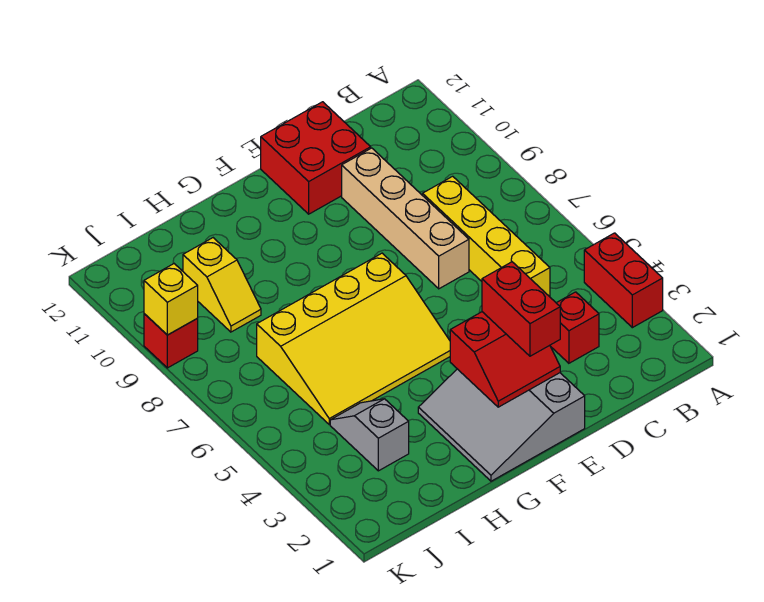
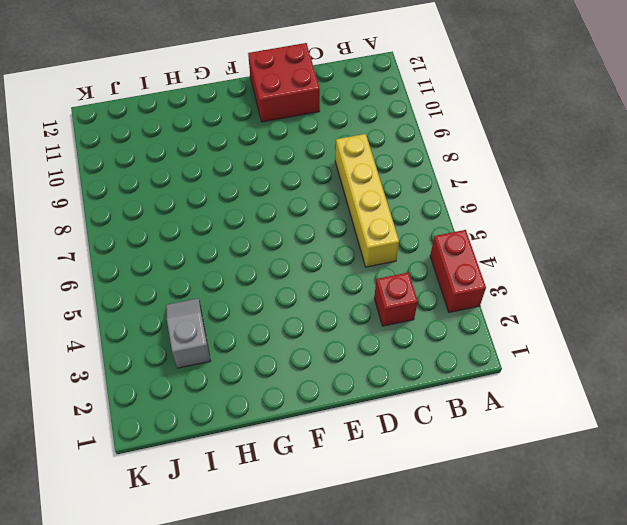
none -> tan brick D7:D10 level 1
none -> grey slope E1:G3 level 1 top E
none -> yellow slope F5:I7 level 1 top 7

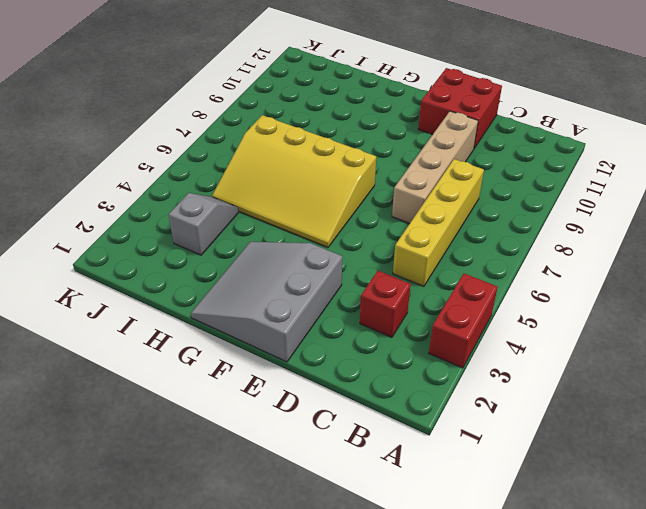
none -> yellow slope I9:I10 level 1 top 10
none -> red brick K9 level 1
none -> red slope E2:F3 level 2 top 3

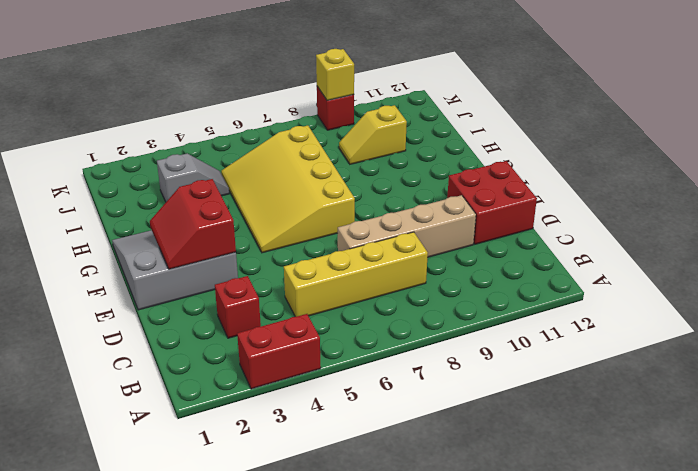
none -> red brick E2:E3 level 3

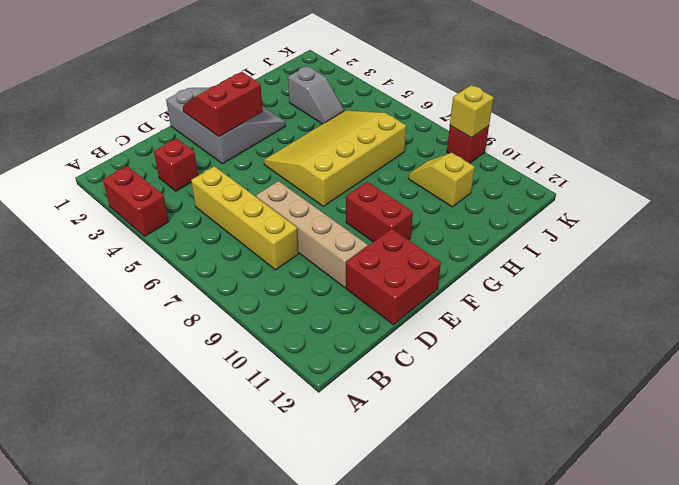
red brick F9:F10 level 1 -> red brick E2:E3 level 3

